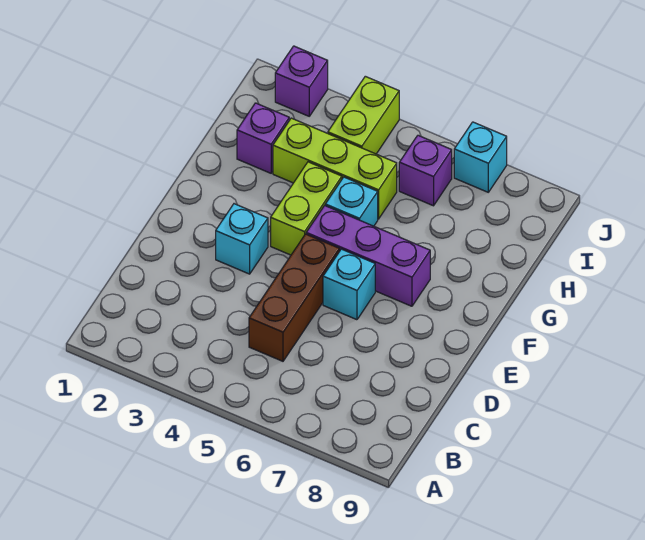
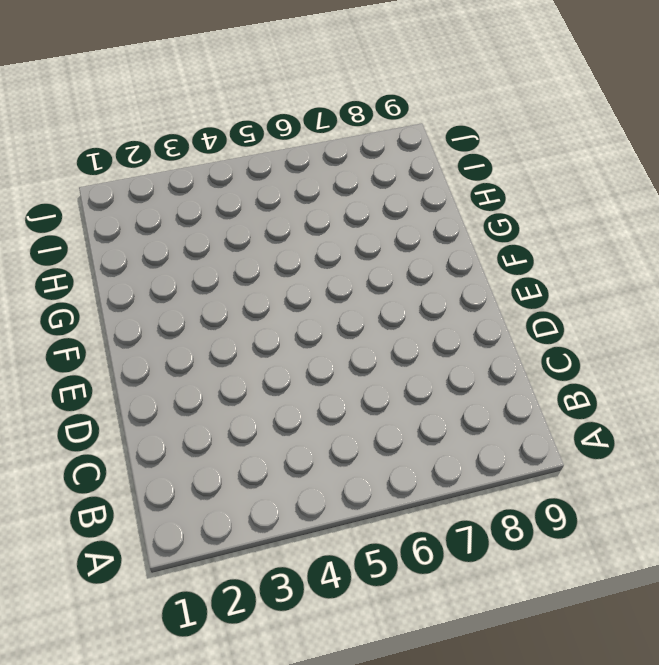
none -> brown brick C5:E5 level 1
none -> cyan brick E3 level 1
none -> cyan brick E6 level 1

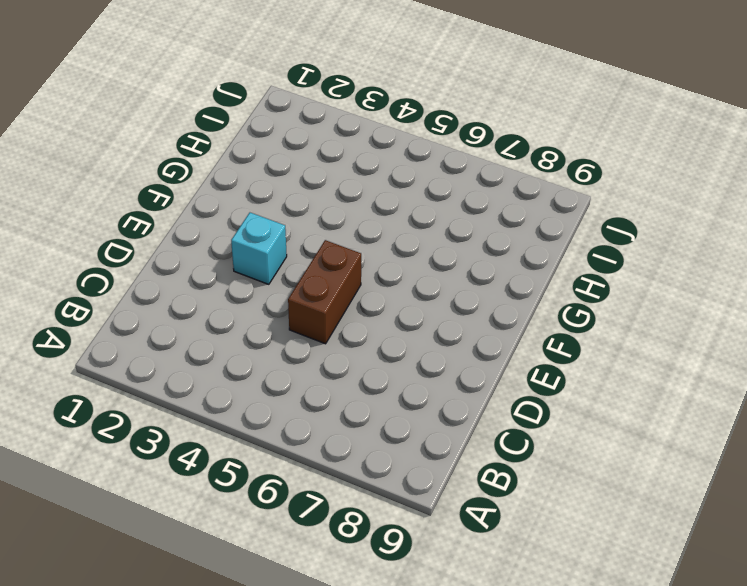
brown brick D5:E5 level 1 -> brown brick C5:E5 level 1
none -> cyan brick E6 level 1
none -> lime brick F4:G4 level 1
none -> purple brick F5:F7 level 1

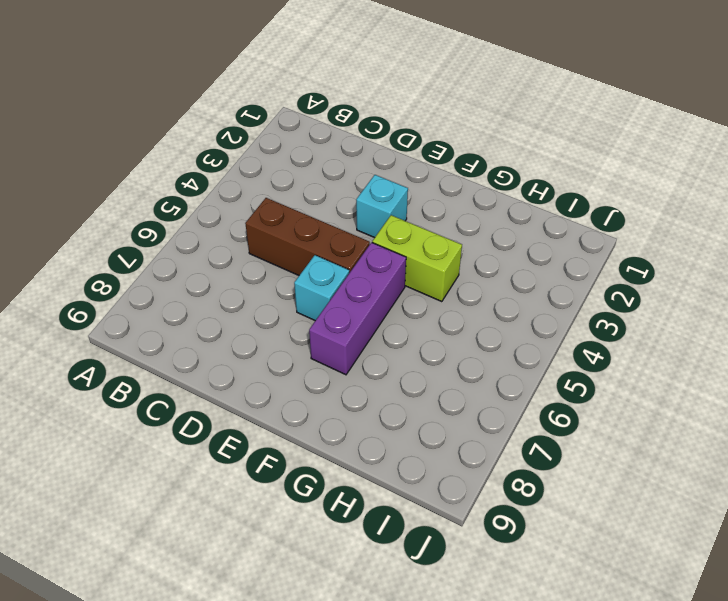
none -> cyan brick G5 level 1
none -> purple brick H2 level 1
none -> lime brick H3:H5 level 1

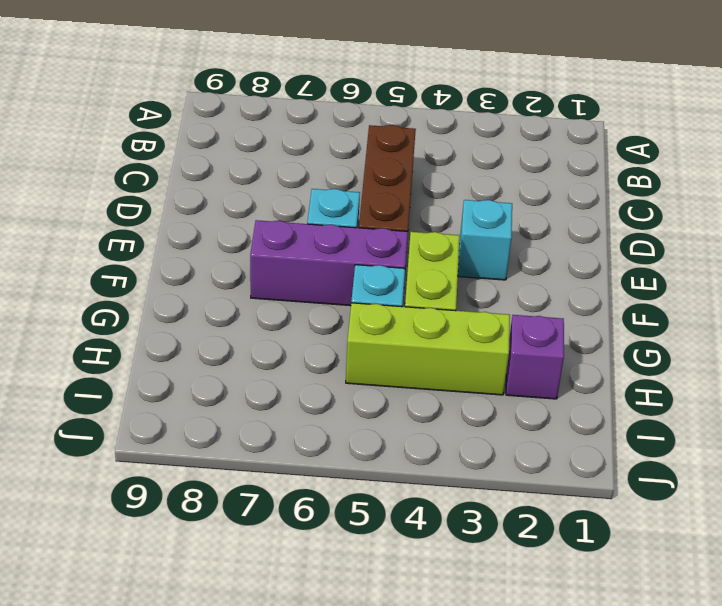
none -> lime brick I4:J4 level 1
none -> purple brick I6 level 1
none -> purple brick J2 level 1

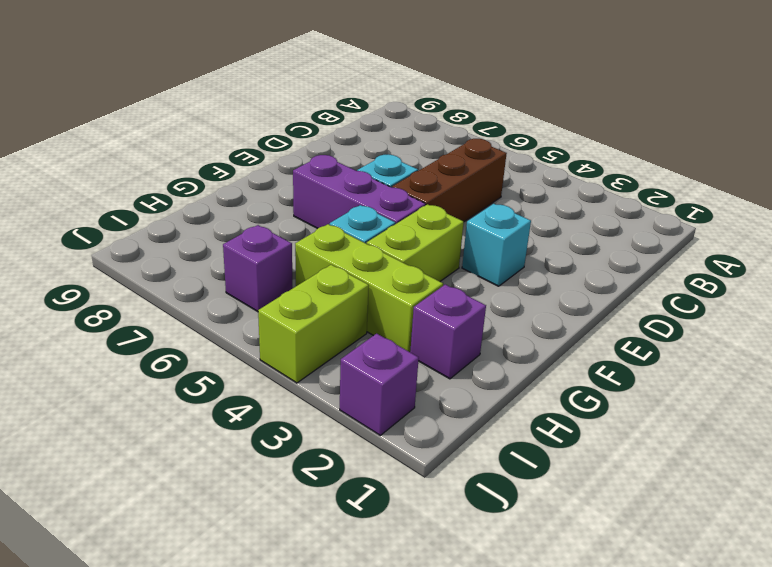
none -> cyan brick J7 level 1

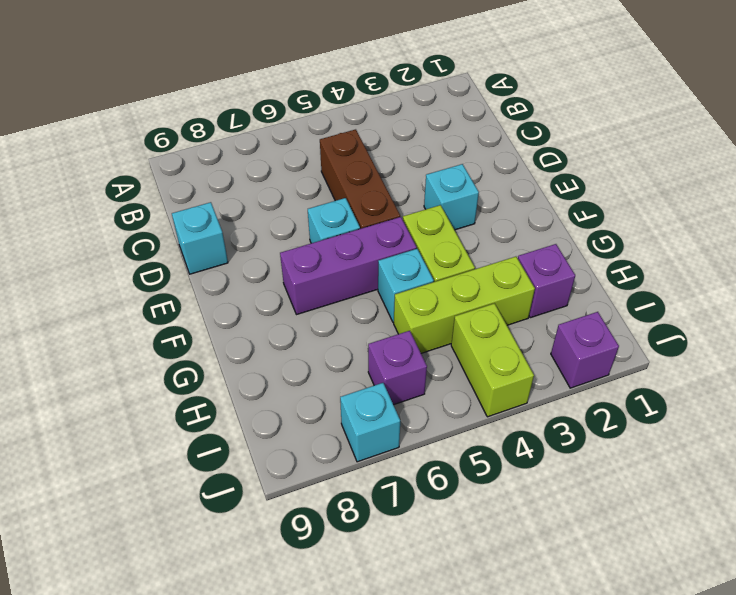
cyan brick D9 level 1 -> none

